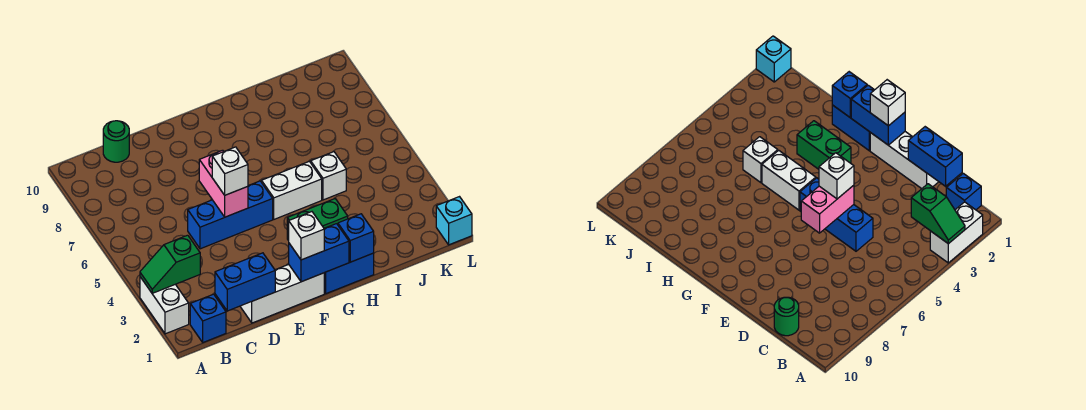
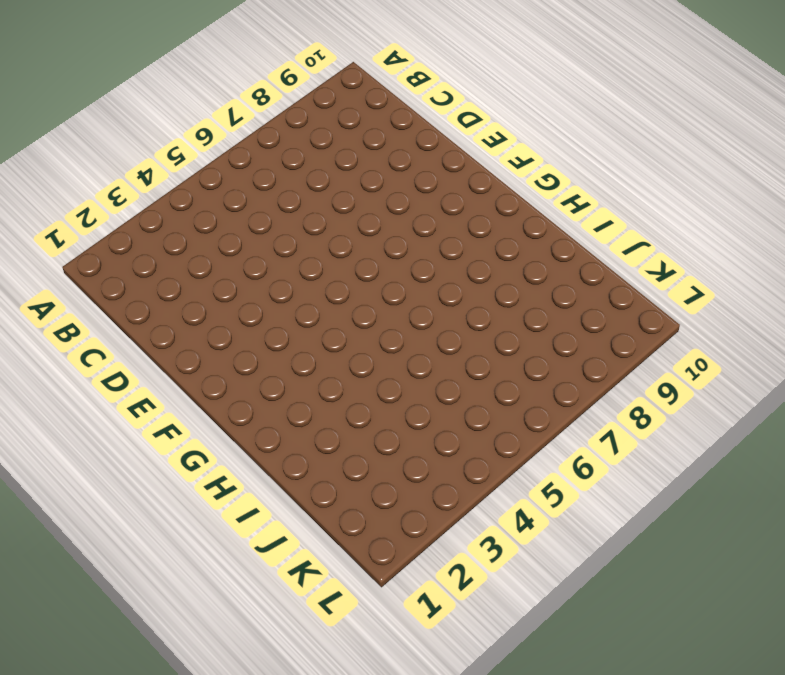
none -> white brick A2:A3 level 1
none -> blue brick B1 level 1
none -> green round brick C10 level 1

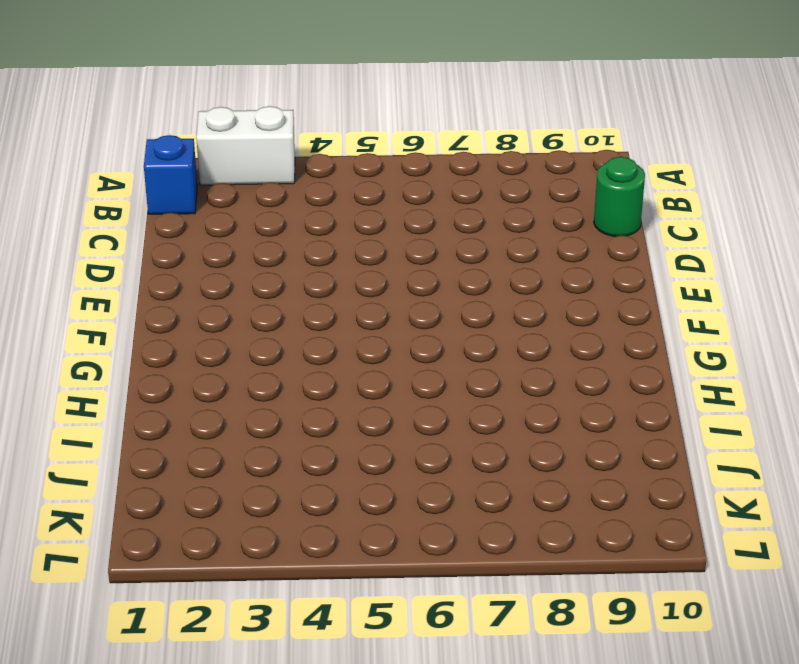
none -> white brick D1:F1 level 1
none -> blue brick D5:F5 level 1
none -> blue brick G1:H1 level 1

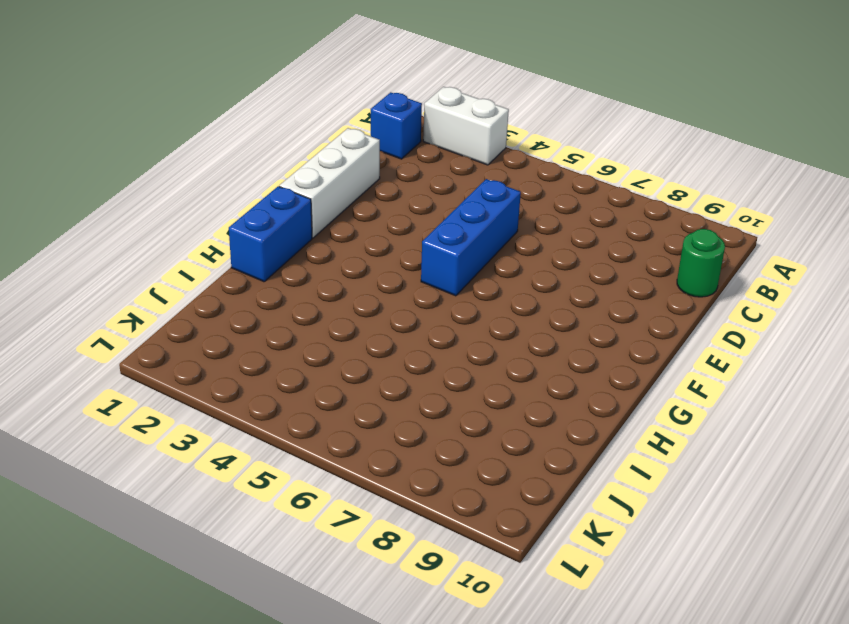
none -> green brick G3:H3 level 1
none -> white brick G5:H5 level 1
none -> white brick I5 level 1

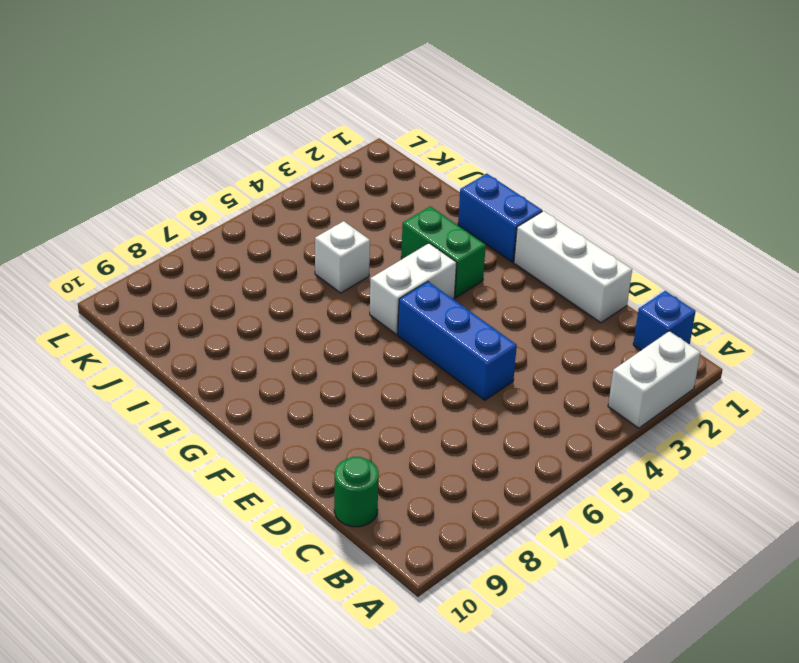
white brick G4:G5 level 1 -> white brick G5:H5 level 1
none -> cyan brick L1 level 1
none -> green slope A3:B3 level 2 top B
none -> blue brick C1:D1 level 2

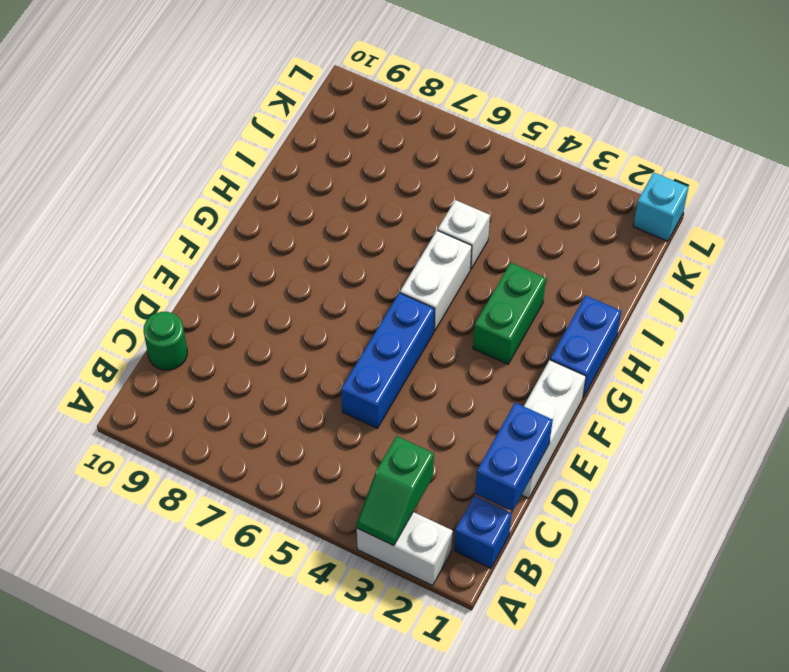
none -> pink brick E5:E6 level 2
none -> blue brick F1:G1 level 2
none -> blue brick H1 level 2

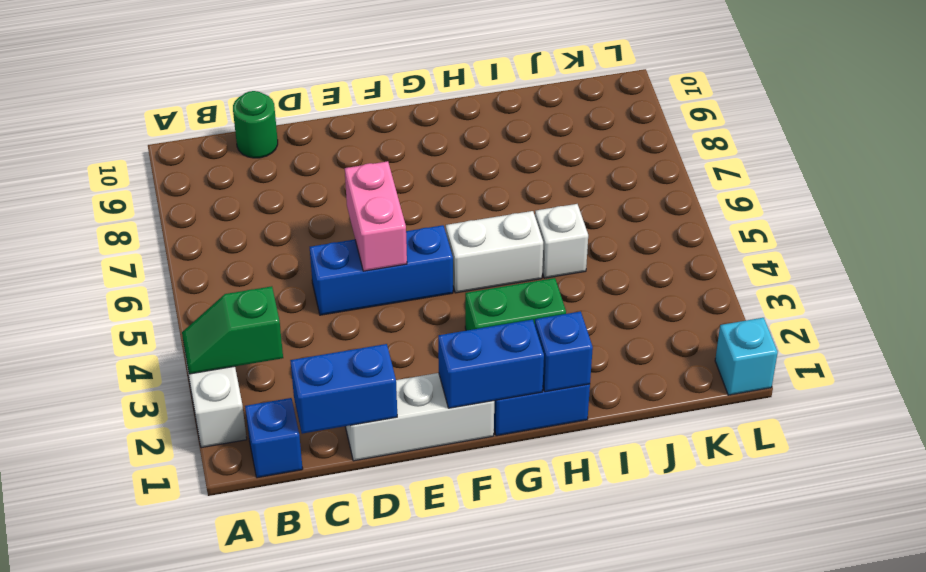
none -> white brick E5 level 3
none -> white brick F1 level 3

